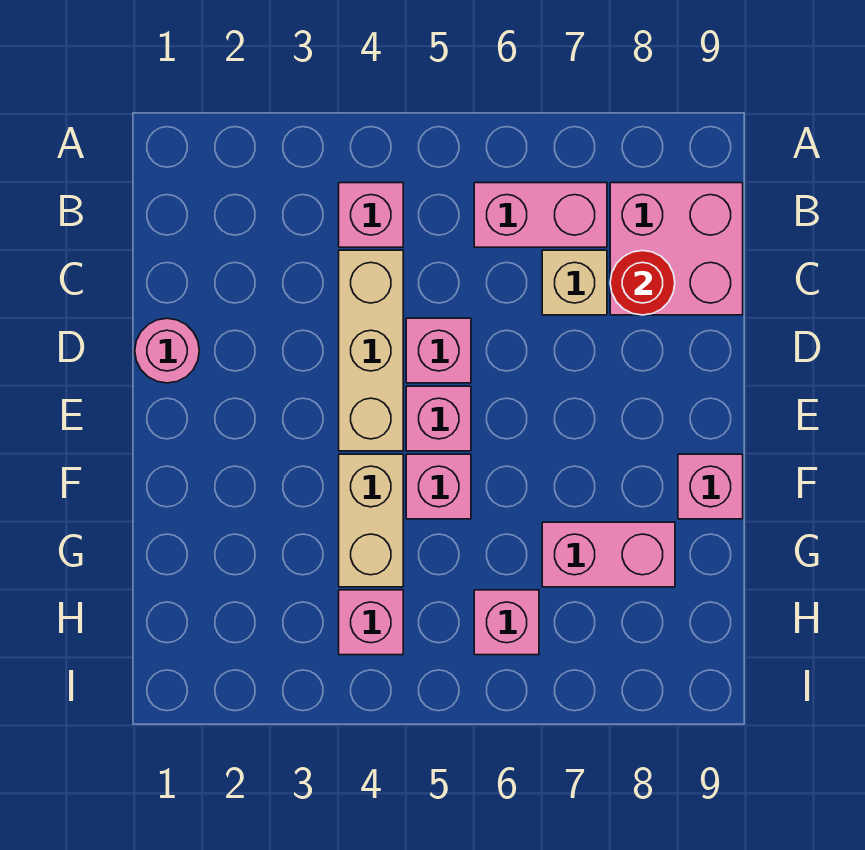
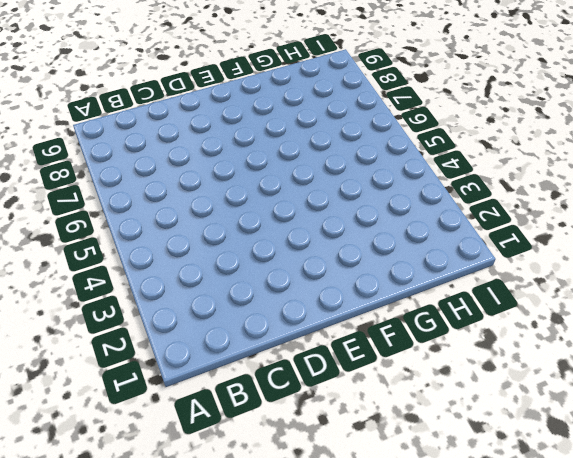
none -> pink brick B4 level 1
none -> pink brick B6:B7 level 1
none -> pink brick B8:C9 level 1

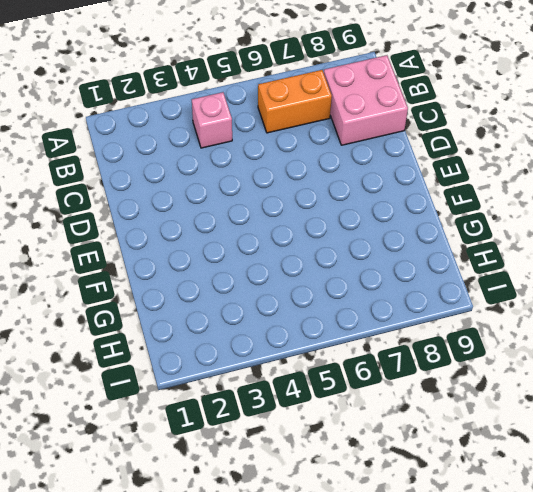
orange brick B6:B7 level 1 -> pink brick B6:B7 level 1
none -> tan brick C4:E4 level 1
none -> tan brick C7 level 1
none -> pink round brick D1 level 1

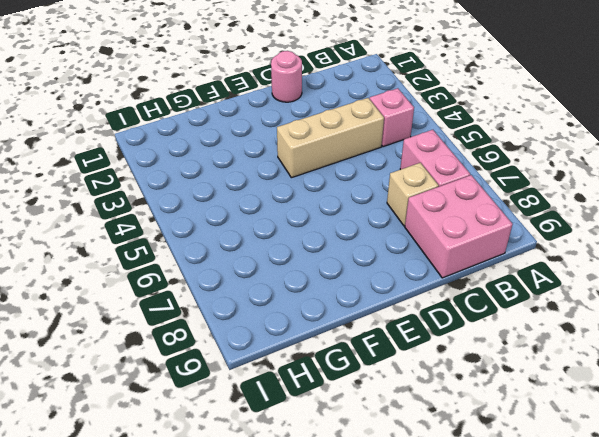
none -> pink brick D5 level 1
none -> pink brick E5 level 1
none -> tan brick F4:G4 level 1

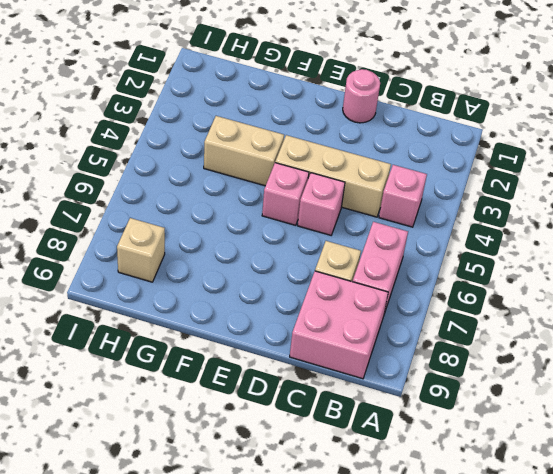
tan brick H8 level 1 -> none
none -> pink brick F5 level 1
none -> pink brick F9 level 1
none -> pink brick G7:G8 level 1

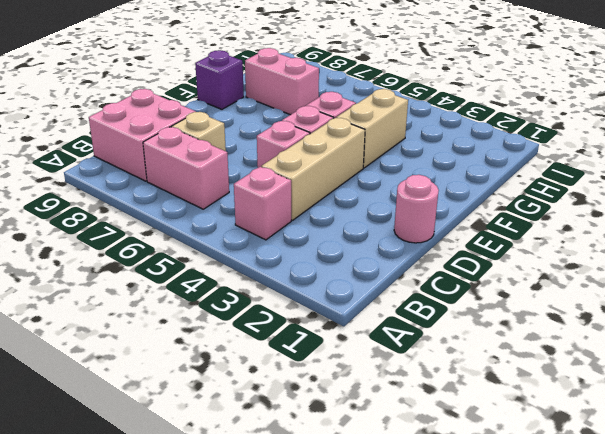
purple brick F9 level 1 -> pink brick F9 level 1
none -> pink brick H4 level 1
none -> pink brick H6 level 1
none -> red round brick C8 level 2

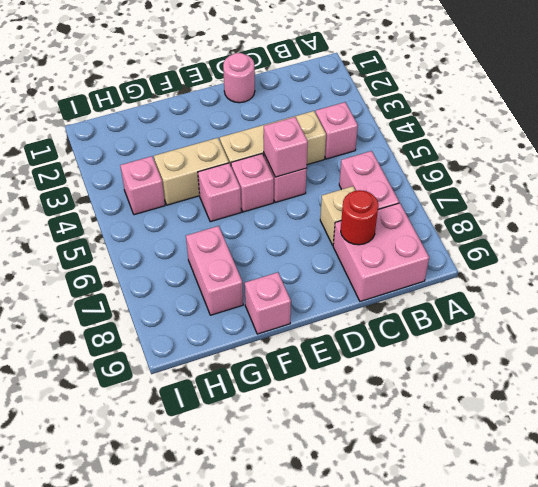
pink brick D5 level 2 -> pink brick H6 level 1

